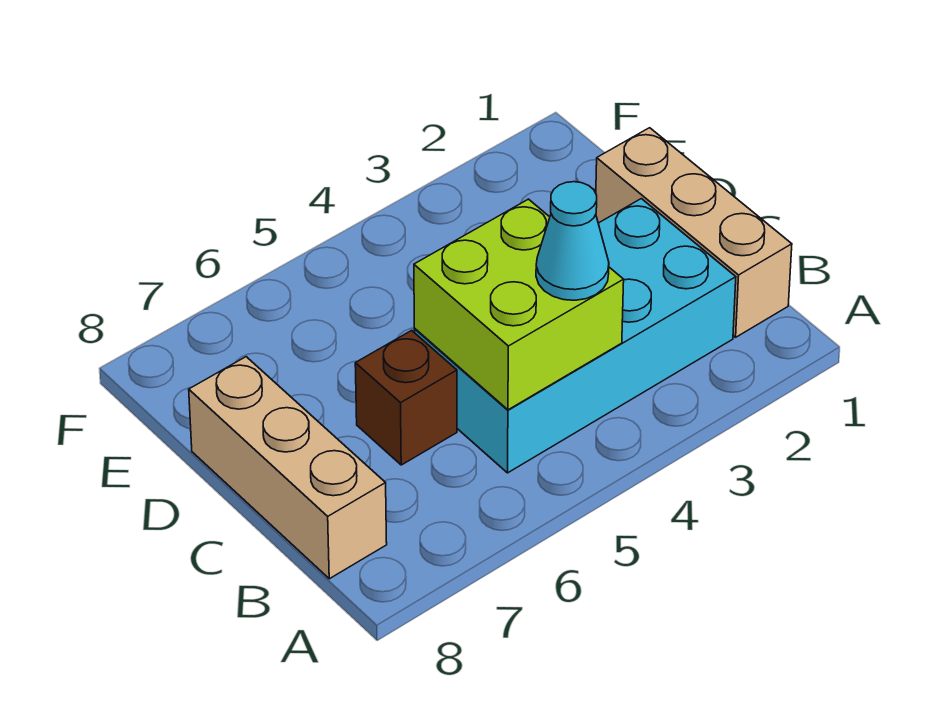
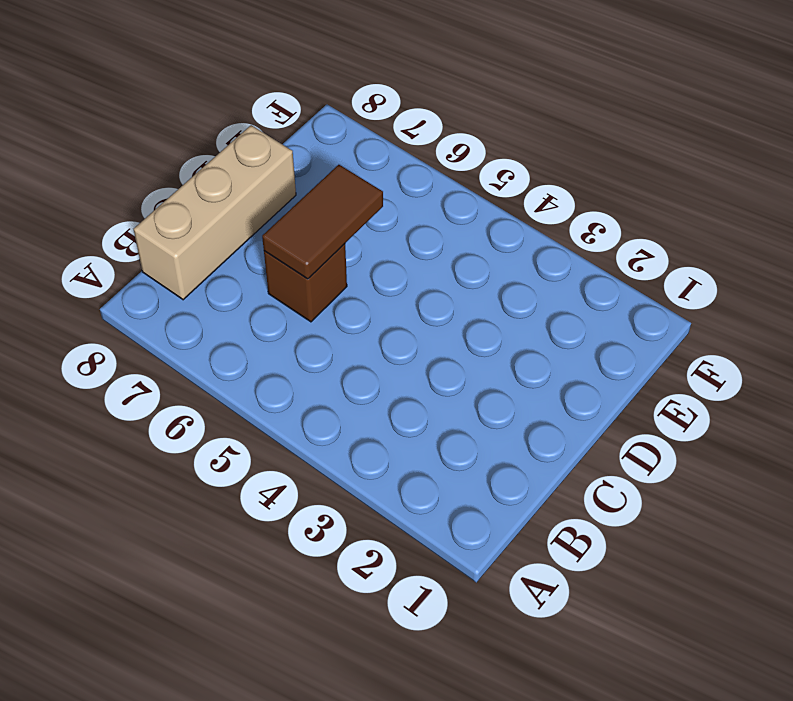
brown tile C6:D6 level 2 -> none
none -> tan brick B1:D1 level 1
none -> cyan brick B2:C5 level 1

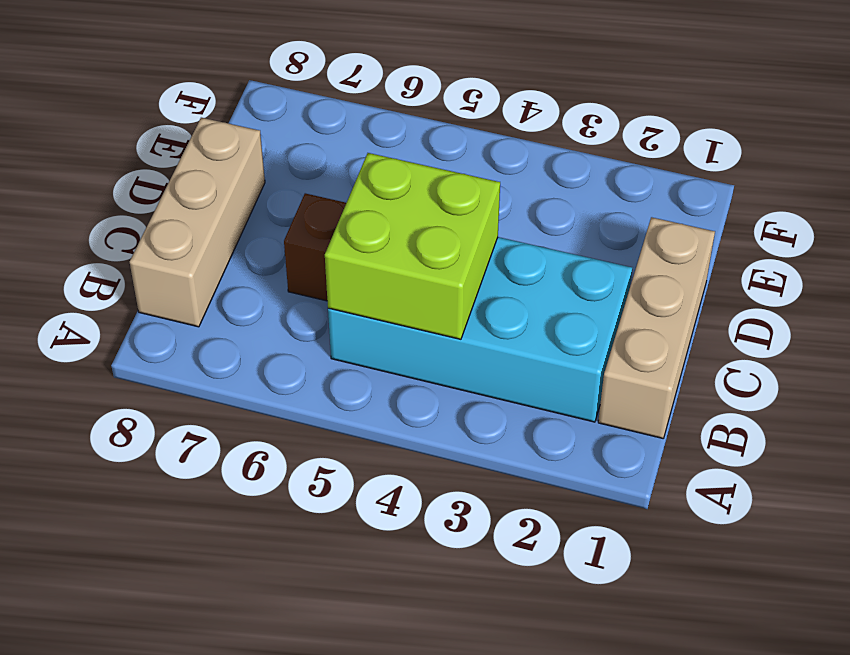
none -> cyan cone B4 level 3

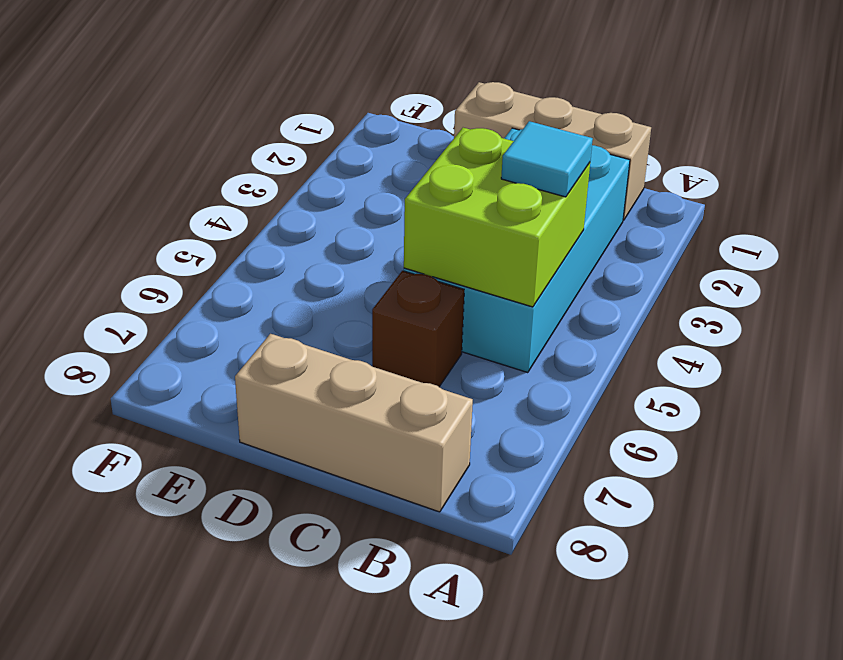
cyan tile B4 level 3 -> cyan cone B4 level 3

